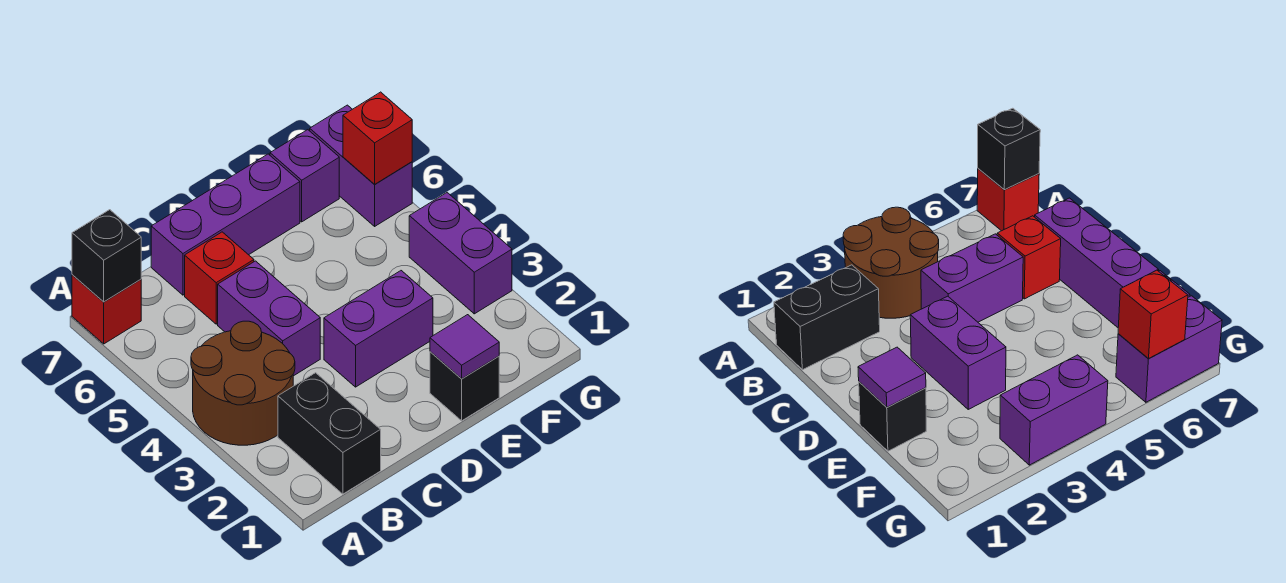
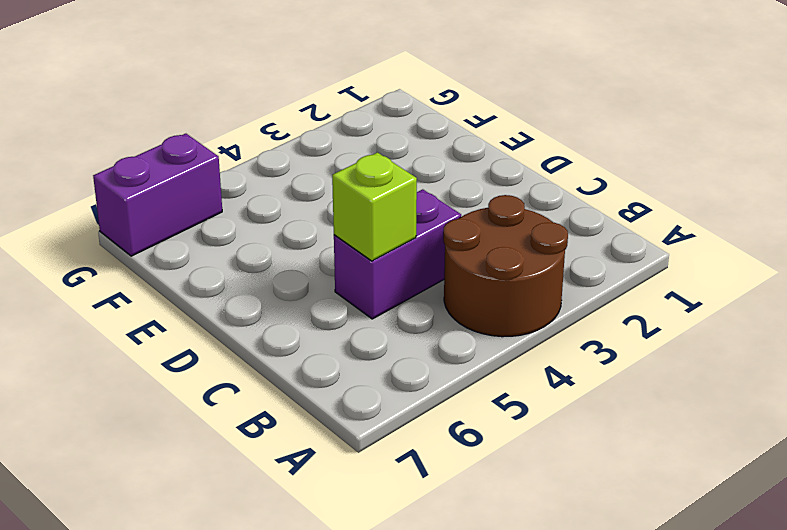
lime brick C5 level 2 -> none
none -> red brick A7 level 1
none -> black brick B1:B2 level 1
none -> red brick C6 level 1

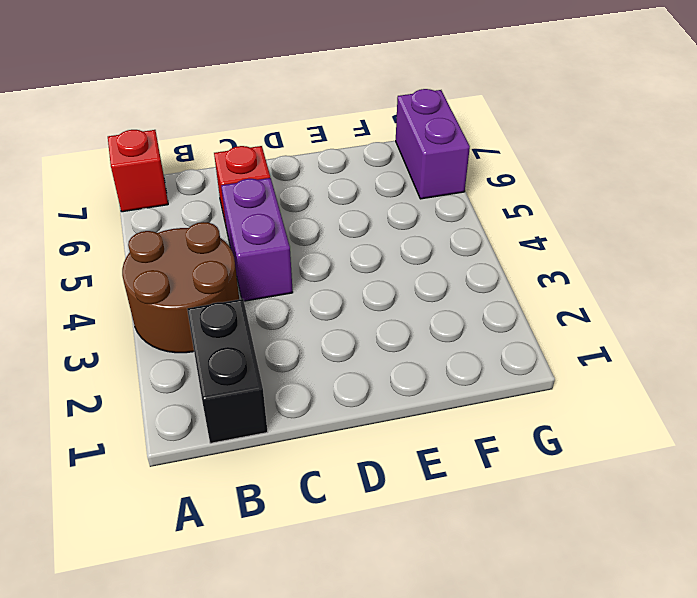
none -> purple brick C7:E7 level 1
none -> purple brick D3:E3 level 1
none -> black brick E1 level 1

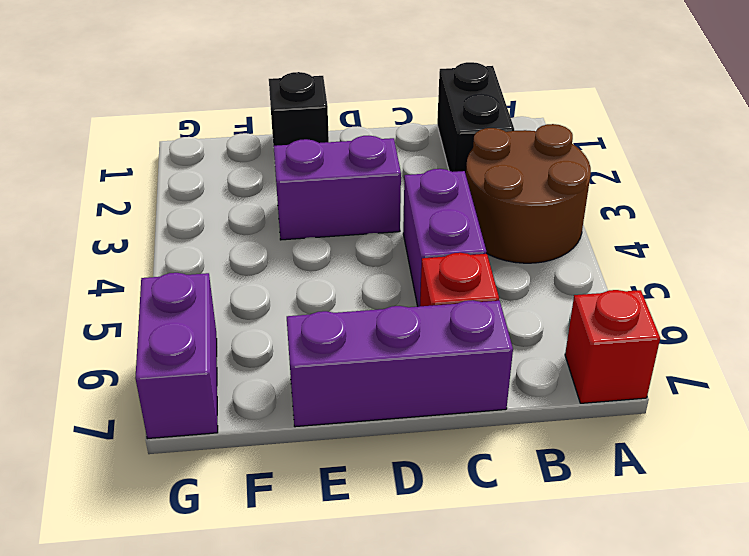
none -> purple brick F7 level 1
none -> purple brick G3:G4 level 1
none -> black brick A7 level 2

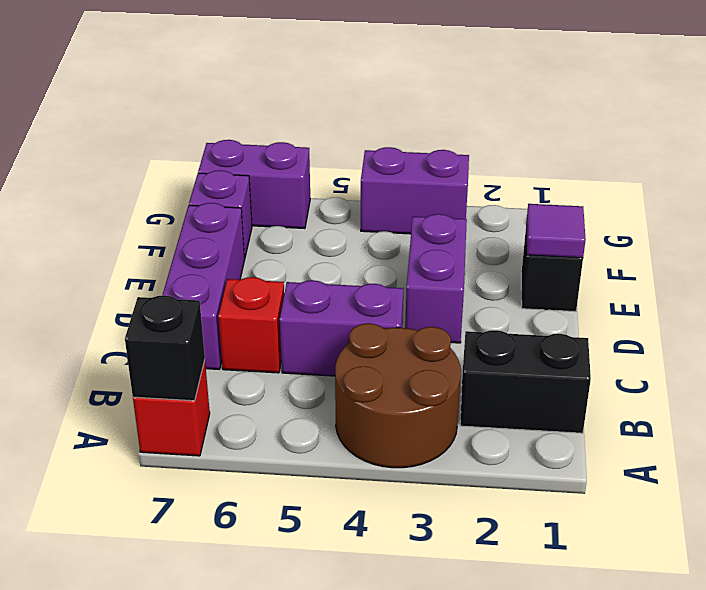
none -> red brick G6 level 2

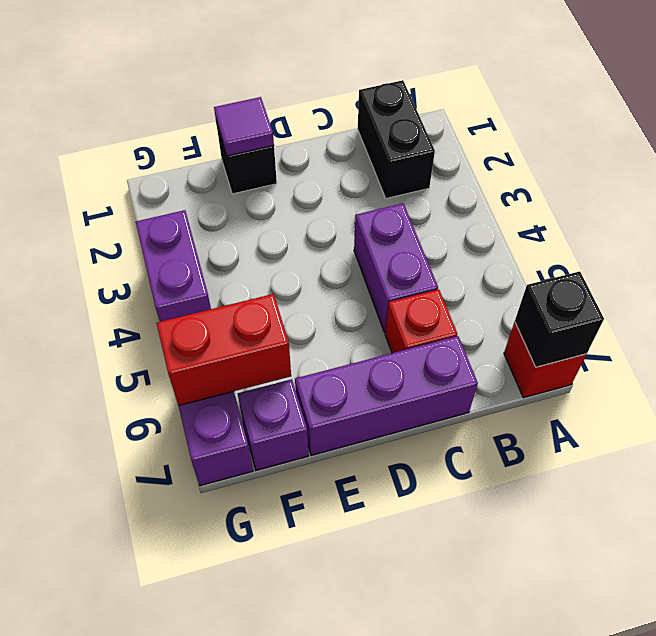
red brick F6:G6 level 2 -> red brick G6 level 2
none -> brown round brick A3:B4 level 1
none -> purple brick D3:E3 level 1

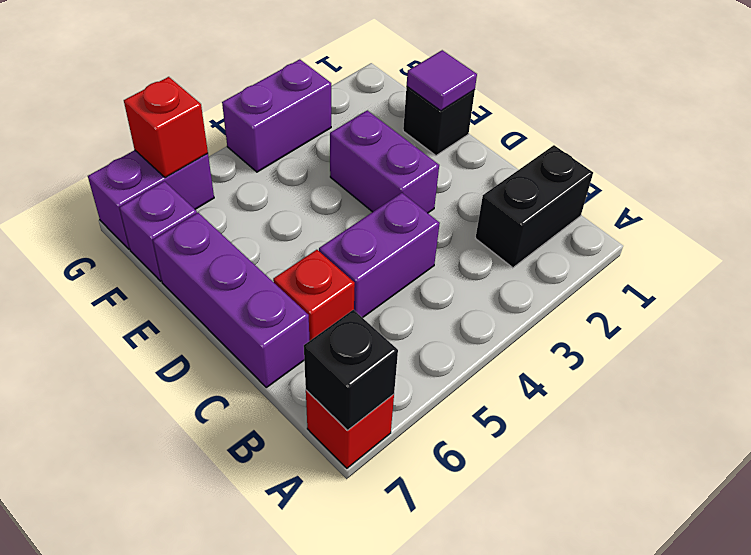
none -> brown round brick A3:B4 level 1

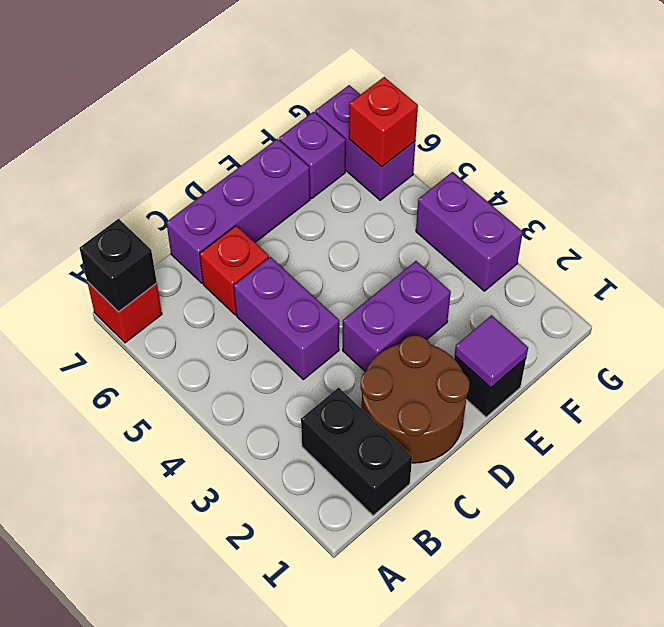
brown round brick C1:D2 level 1 -> brown round brick A3:B4 level 1

